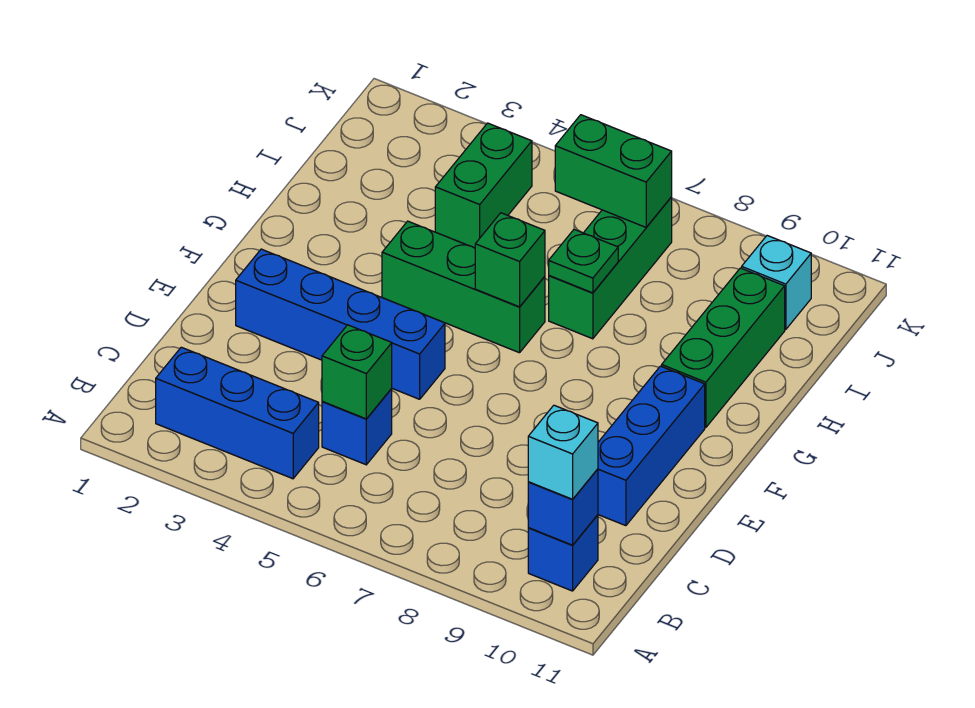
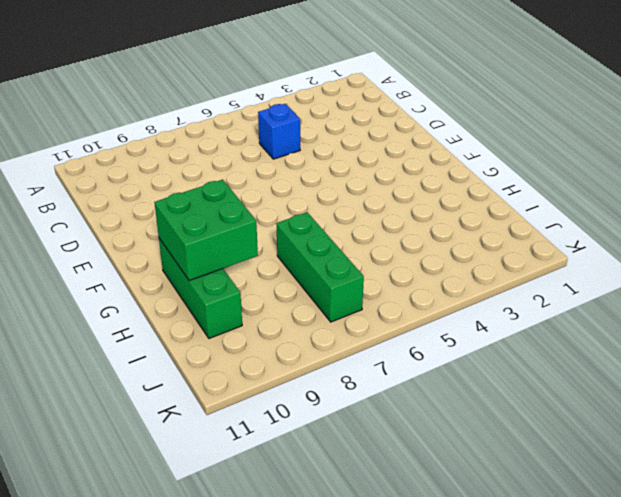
green brick G9:H10 level 2 -> none
none -> blue brick B2:B4 level 1
none -> blue brick B10 level 1
none -> blue brick D10:F10 level 1

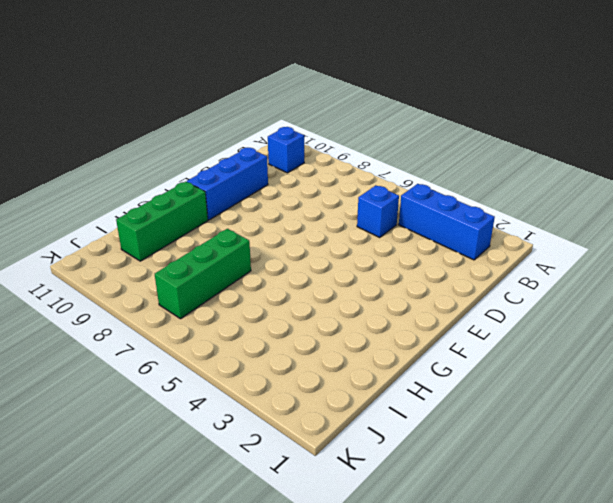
none -> blue brick E2:E5 level 1
none -> green brick G4:G6 level 1
none -> green brick I4:J4 level 1

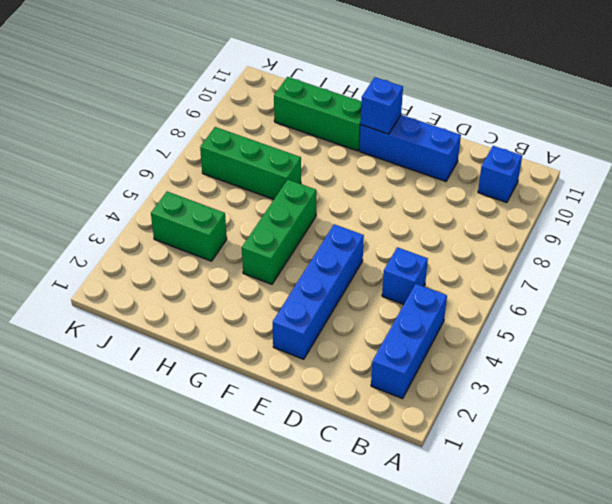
blue brick F10 level 2 -> blue brick B10 level 2
none -> cyan brick J10 level 1
none -> green brick C5 level 2
none -> green brick G6 level 2

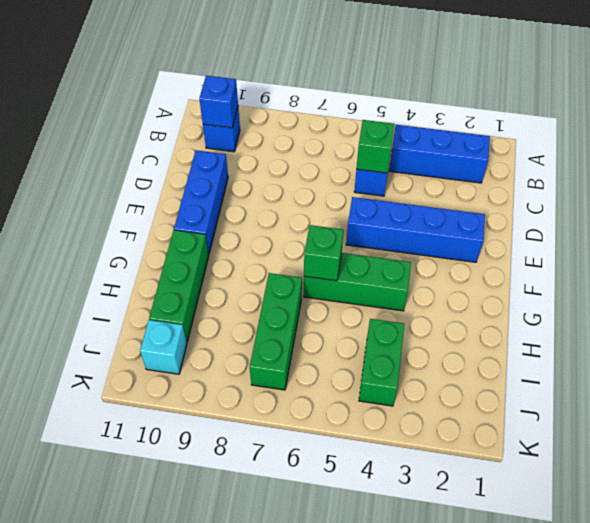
none -> green plate H7 level 2
none -> green brick J6:J7 level 2
none -> cyan brick B10 level 3

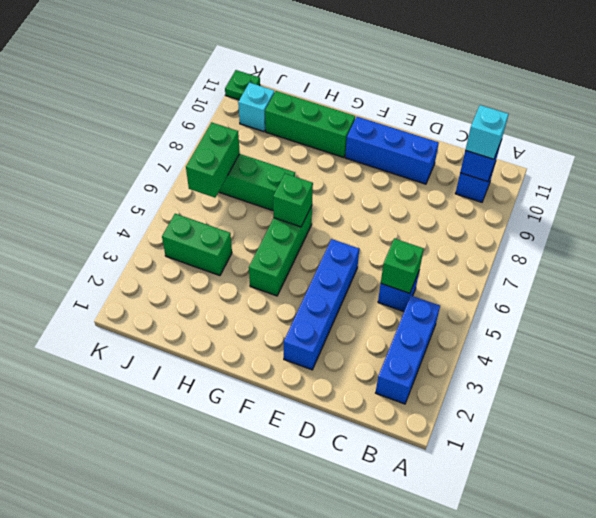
green plate K11 level 1 -> green plate H7 level 2

